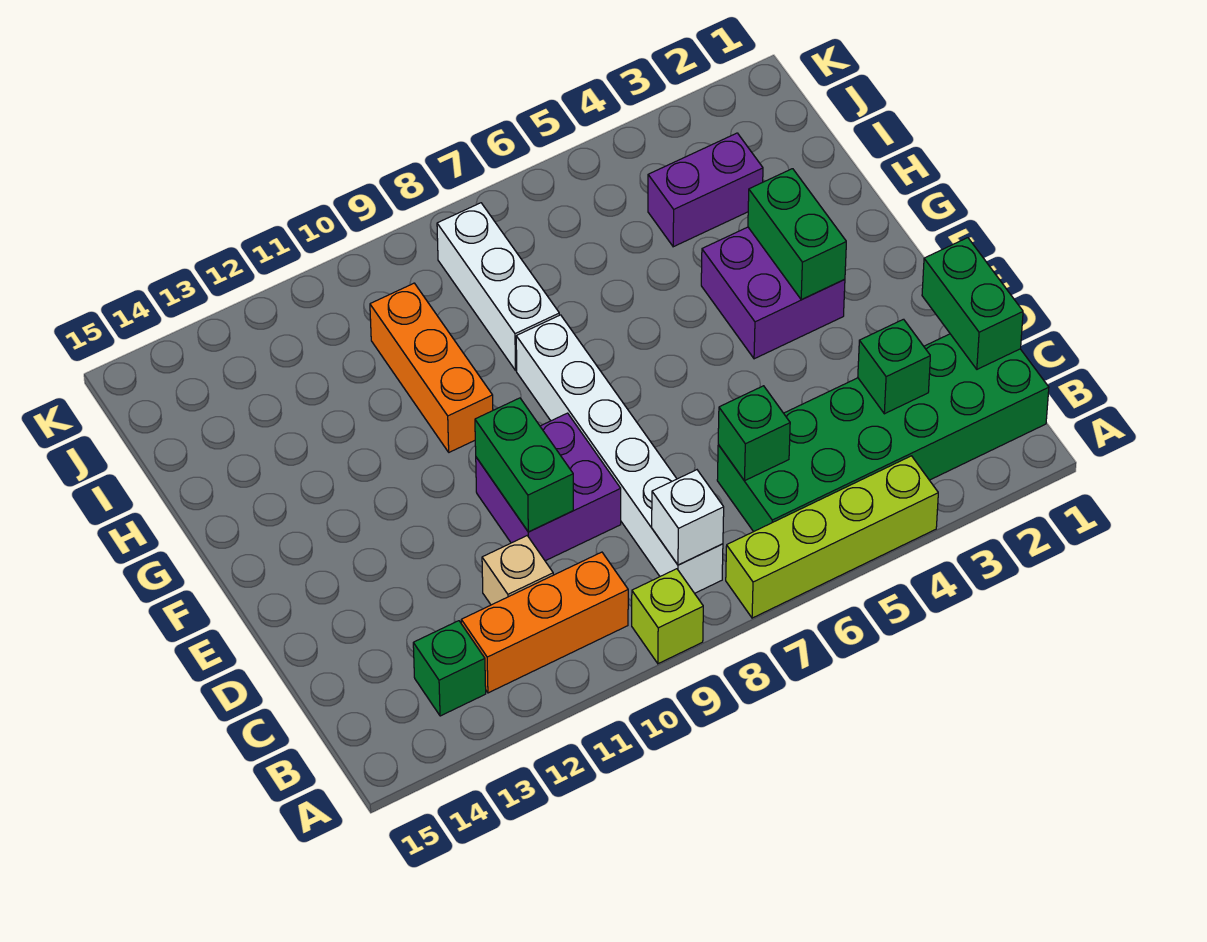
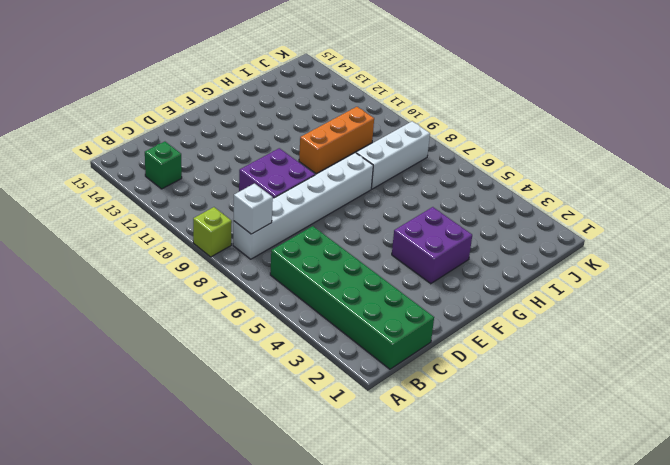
none -> lime brick A4:A7 level 1
none -> orange brick B10:B12 level 1
none -> tan brick C11 level 1

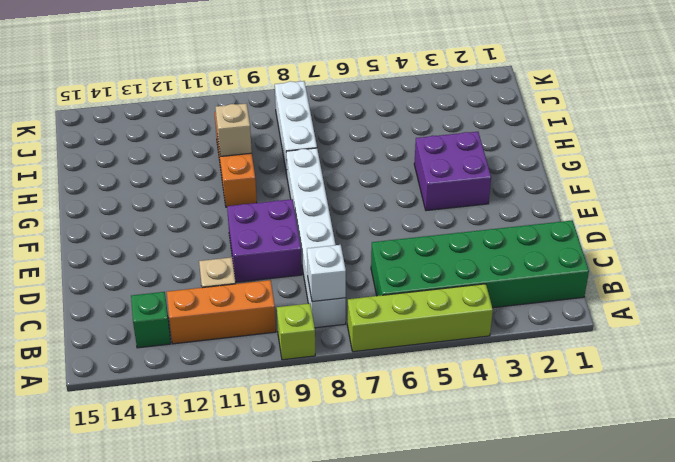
tan brick H10 level 2 -> none
none -> purple brick I3:I4 level 1
none -> green brick C1:D1 level 2
none -> green brick C3 level 2

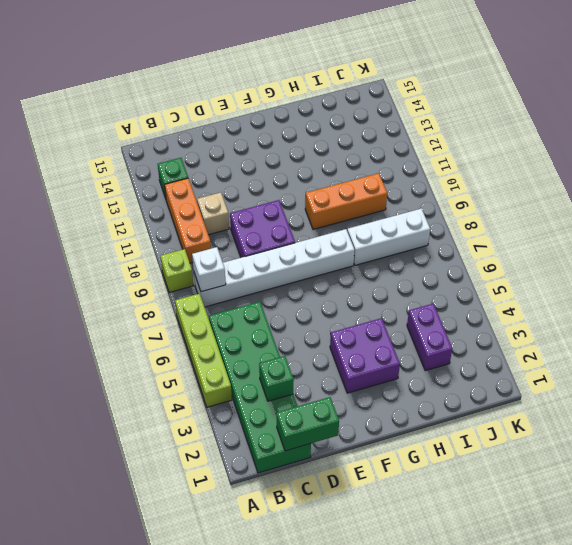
none -> green brick C6 level 2
none -> green brick D10:E10 level 2
none -> green brick F3:G3 level 2

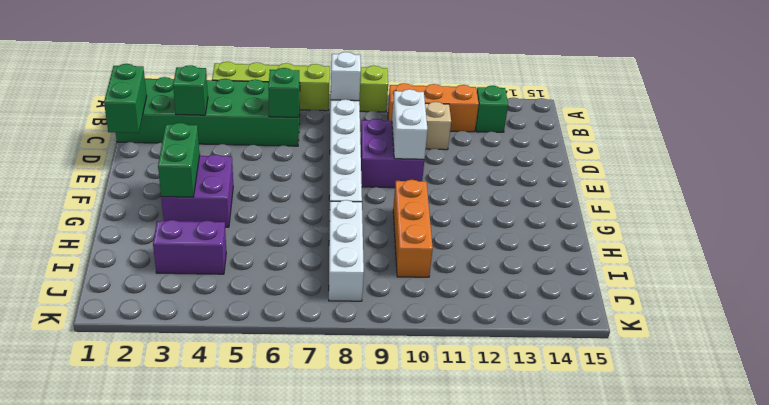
white brick D10:E10 level 2 -> green brick D10:E10 level 2

